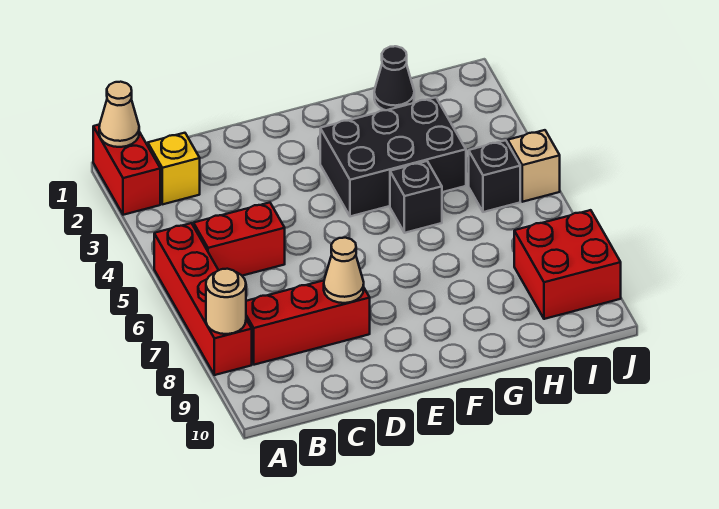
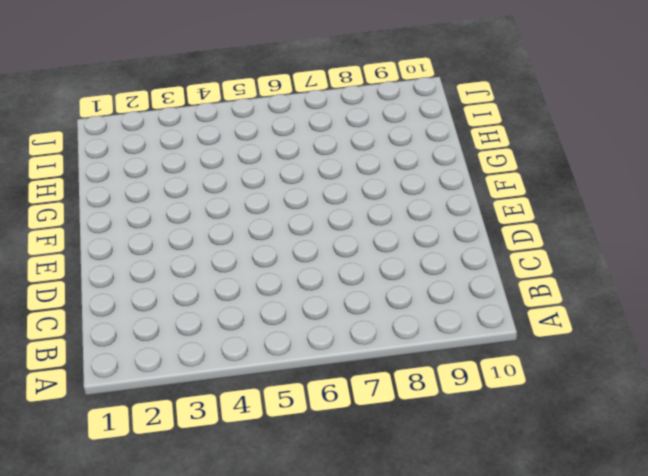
none -> red brick A1:A2 level 1
none -> red brick A5:A8 level 1
none -> yellow brick B2 level 1

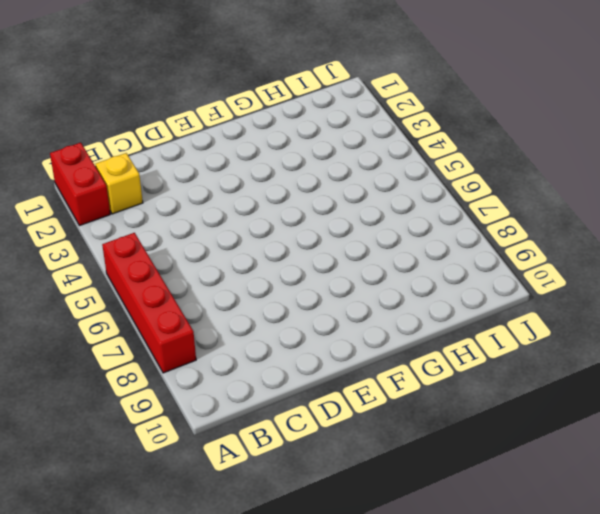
none -> red brick B5:C5 level 1
none -> red brick B8:D8 level 1
none -> black brick F3:H4 level 1

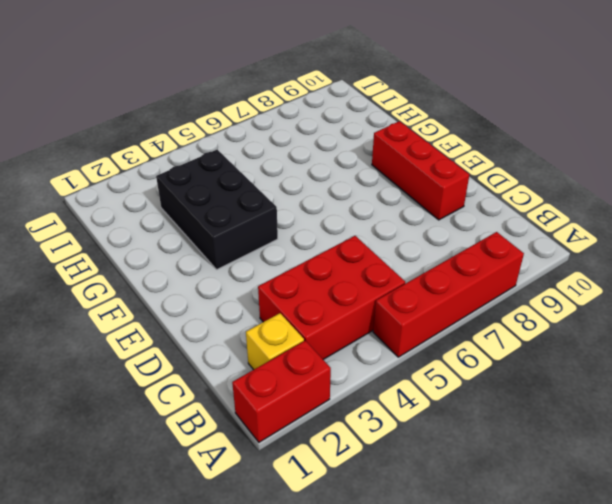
red brick B3:C5 level 1 -> red brick B5:C5 level 1
red brick D9:F9 level 1 -> red brick B8:D8 level 1
none -> black brick G5 level 1
none -> black cone H1 level 1
none -> black brick I5 level 1

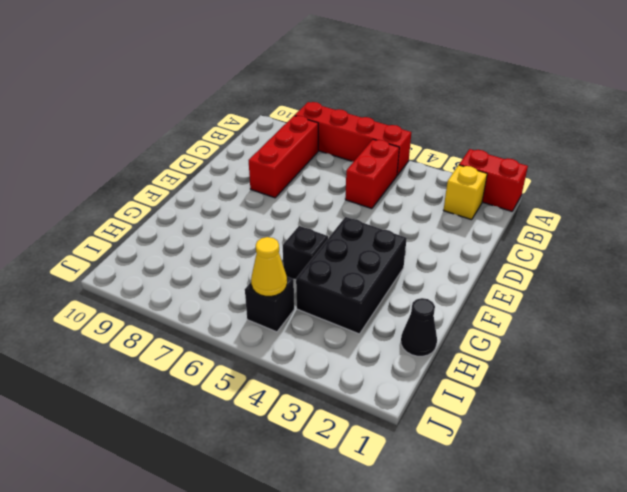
yellow cone I5 level 2 -> none
none -> red brick I8:J9 level 1
none -> tan brick J5 level 1
none -> tan cone A1 level 2

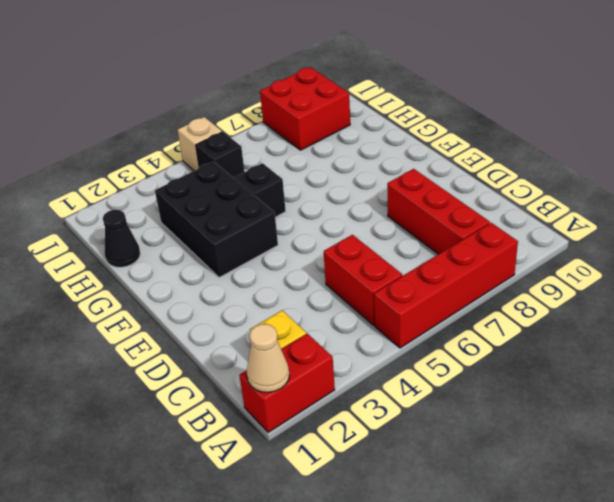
none -> tan round brick A8 level 2
none -> tan cone D8 level 2

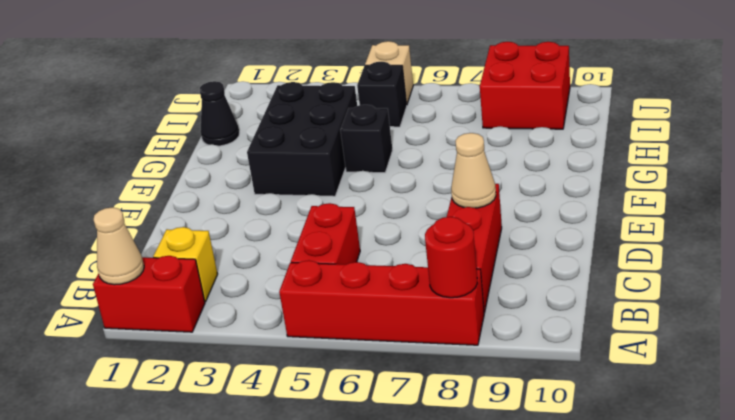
red round brick A8 level 2 -> tan round brick A8 level 2

